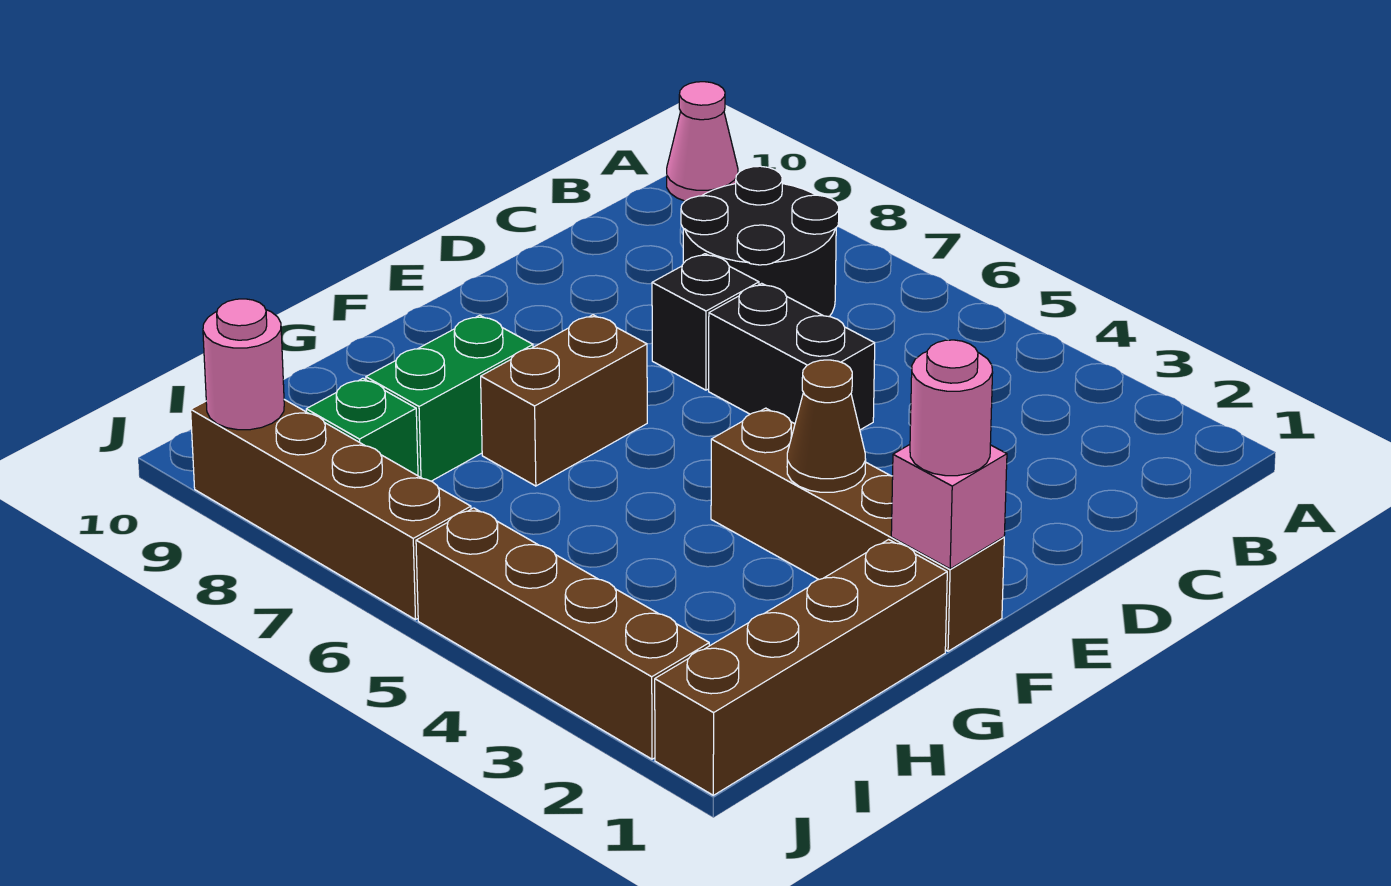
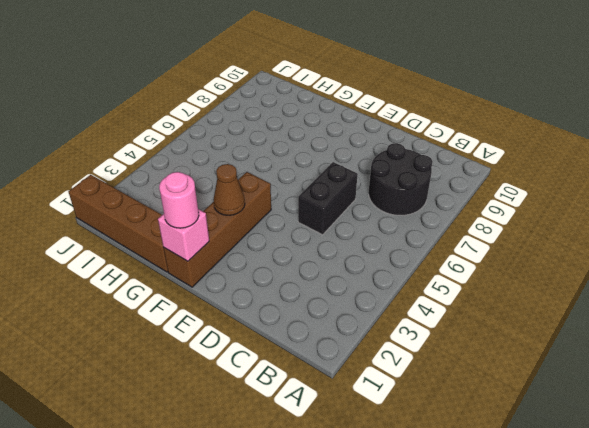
none -> pink cone A10 level 1
none -> black brick D7 level 1
none -> brown brick F7:G7 level 1

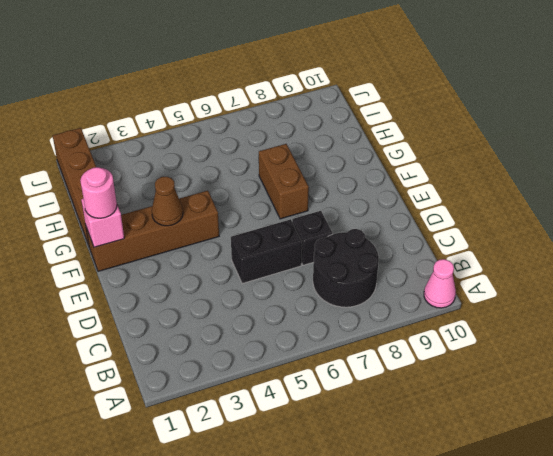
none -> green brick G8:H8 level 1
none -> green brick I8 level 1
none -> brown brick J2:J5 level 1

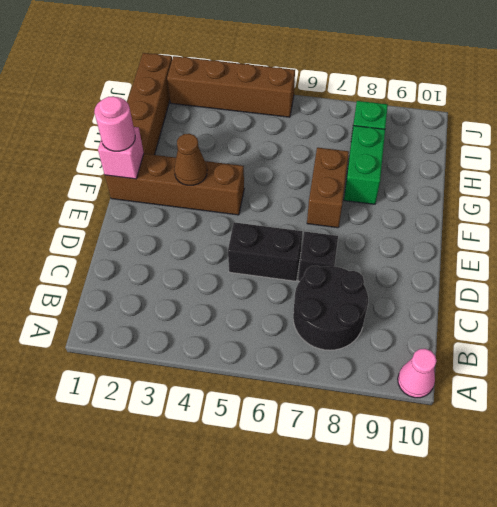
none -> brown brick J6:J9 level 1
none -> pink round brick J9 level 2

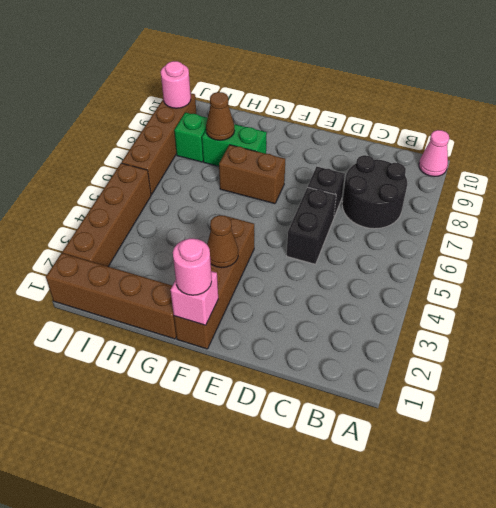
brown cone H8 level 2 -> none

